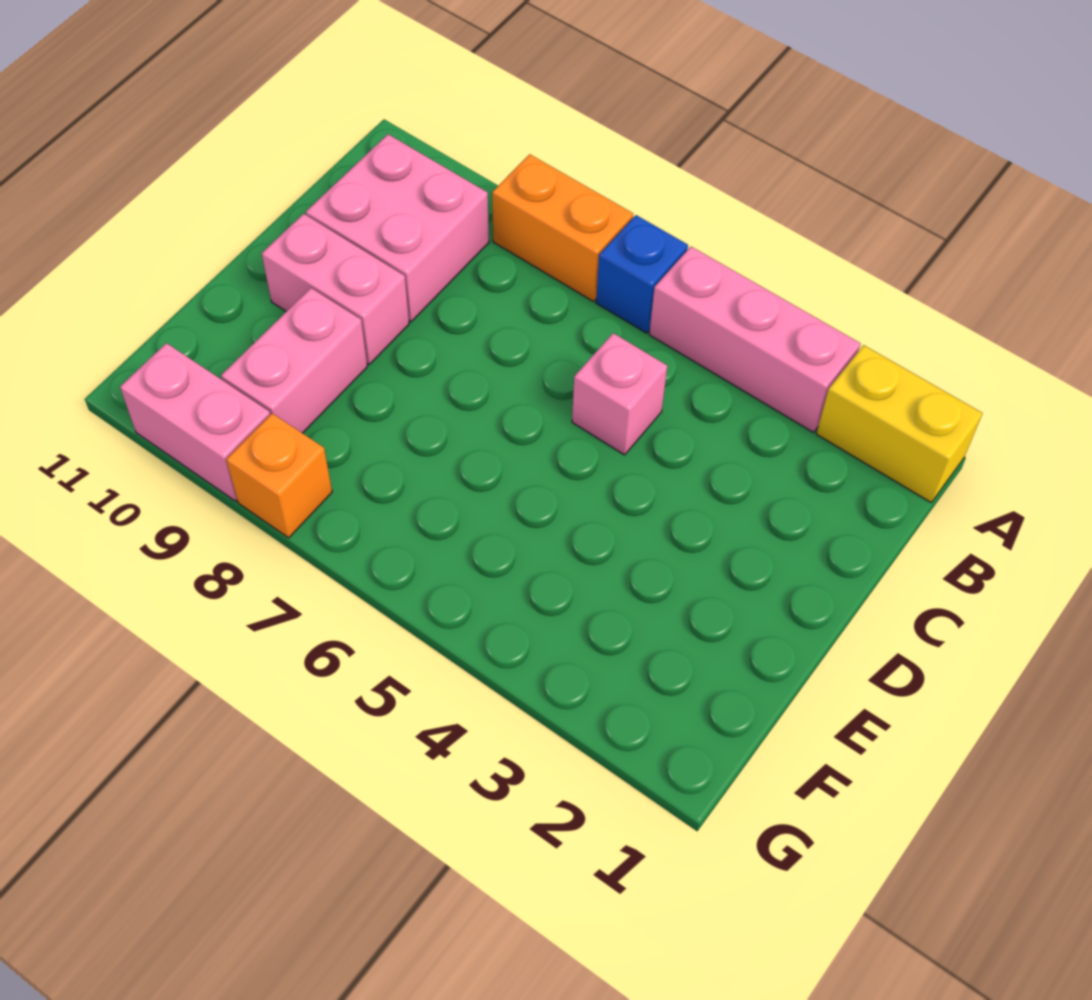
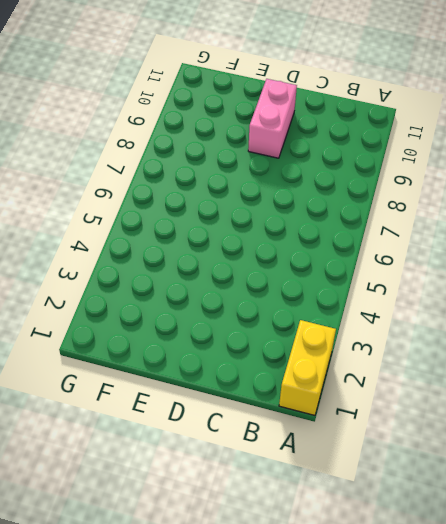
none -> pink brick A3:A5 level 1
none -> blue brick A6 level 1

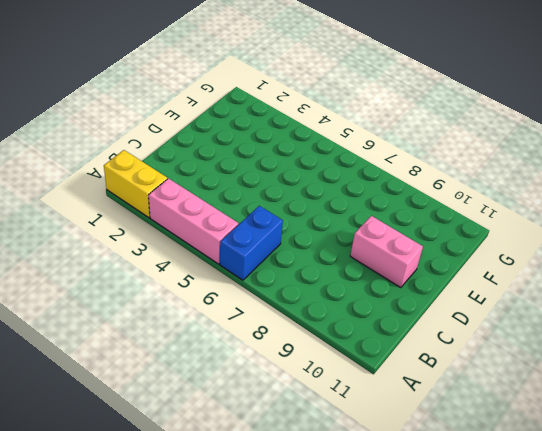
blue brick A6:B6 level 1 -> blue brick A6 level 1
none -> orange brick A7:A8 level 1
none -> pink brick B9:C10 level 1

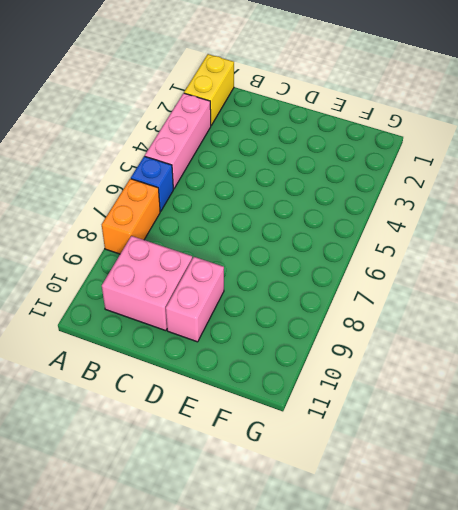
none -> pink brick C5 level 1
none -> pink brick E9:F9 level 1

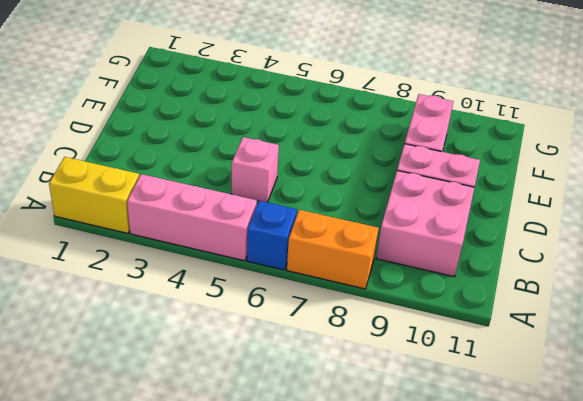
none -> orange brick G8 level 1
none -> pink brick G9:G10 level 1

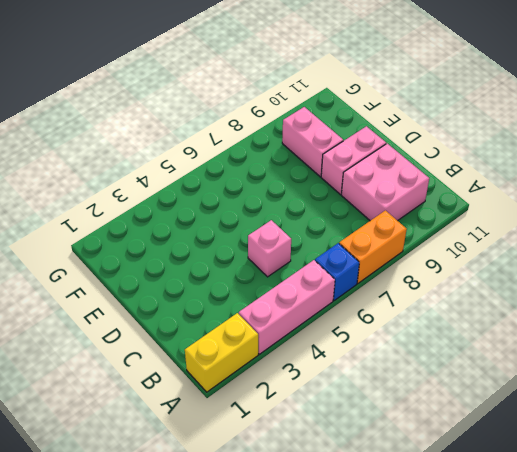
none -> orange brick G8 level 1
none -> pink brick G9:G10 level 1

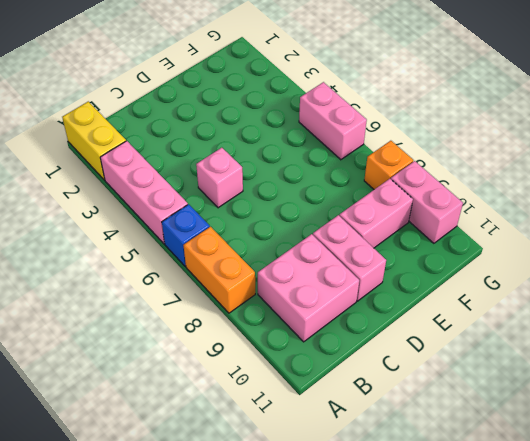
pink brick G5:G6 level 1 -> none

